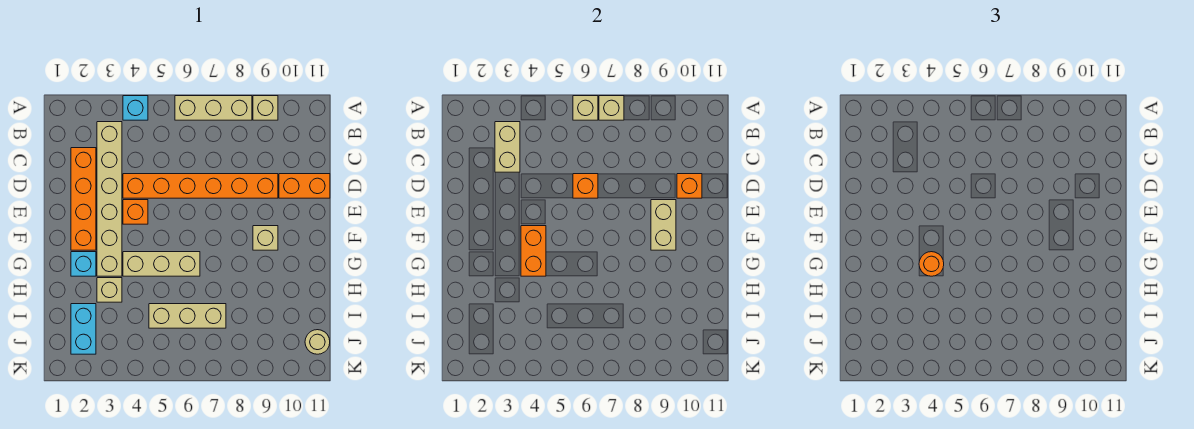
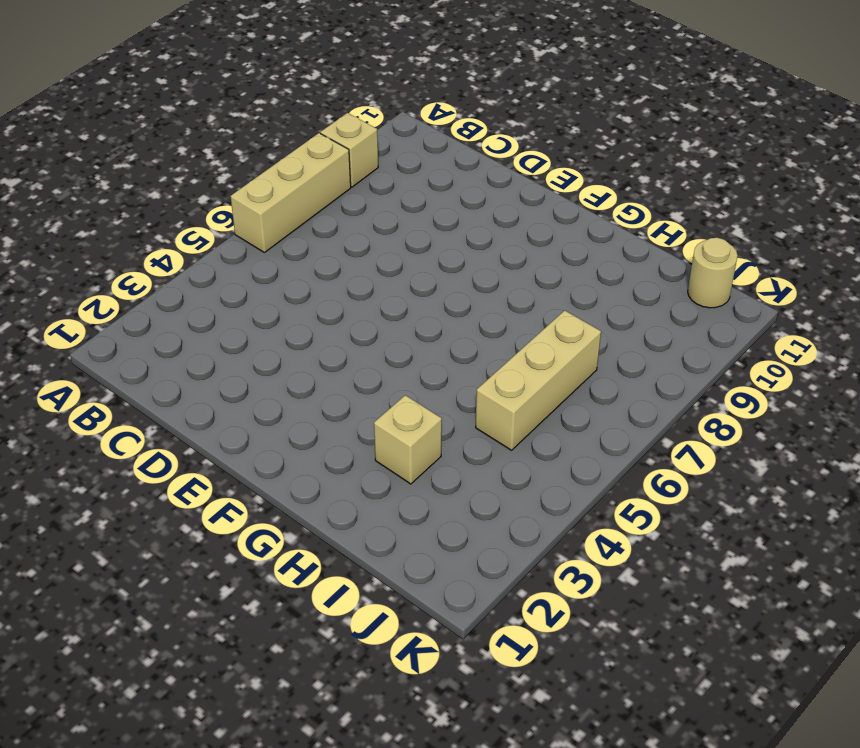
none -> cyan brick A4 level 1
none -> tan brick B3:G3 level 1
none -> orange brick C2:F2 level 1

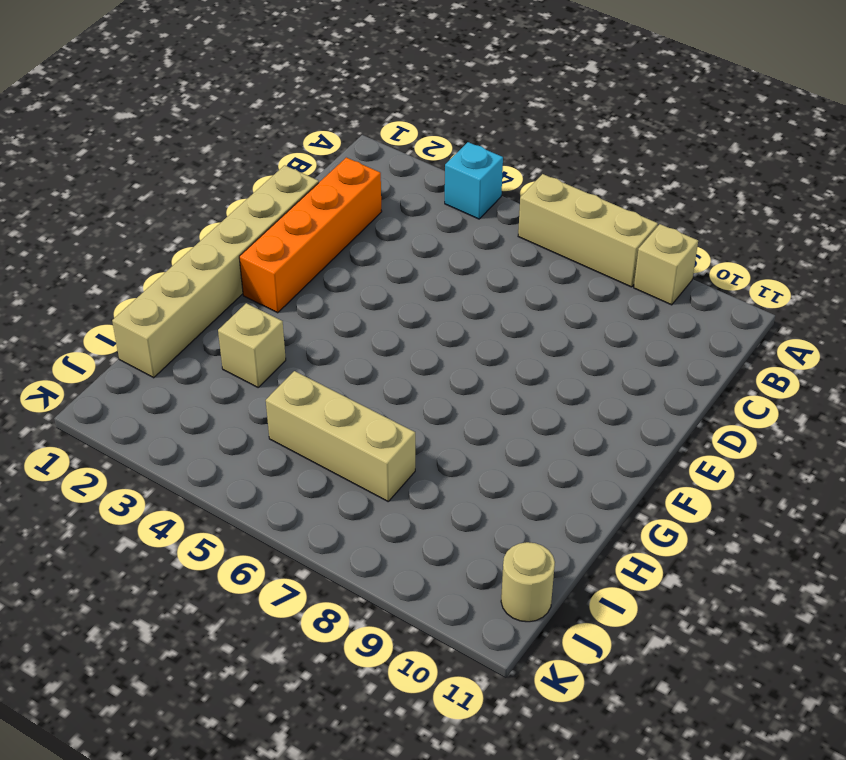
tan brick D1:I1 level 1 -> tan brick B3:G3 level 1
none -> orange brick D4:D9 level 1
none -> orange brick D10:D11 level 1
none -> orange brick E4 level 1

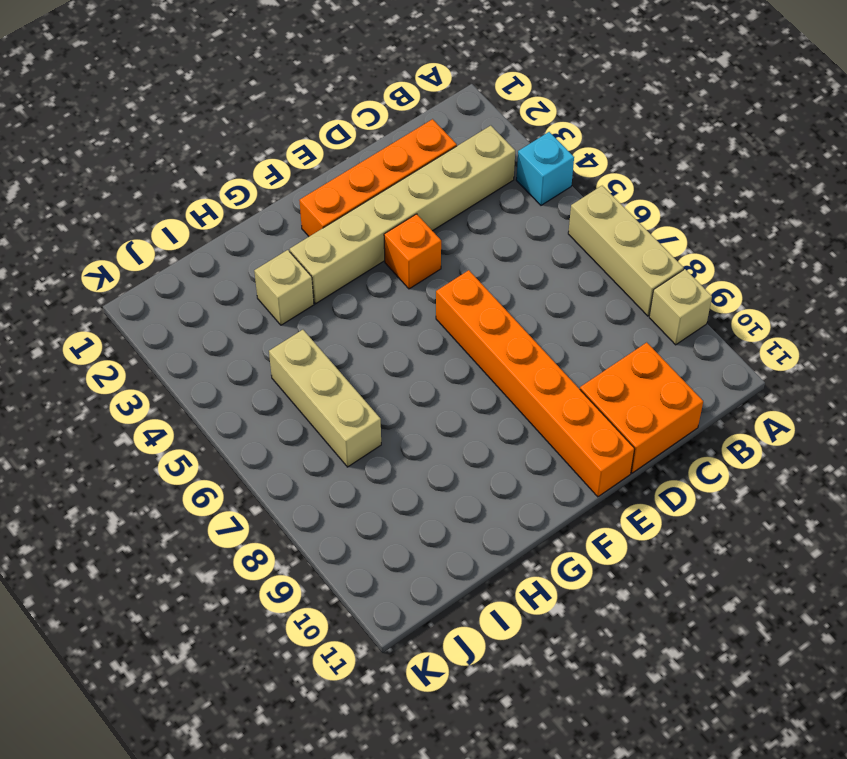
orange brick C10:D11 level 1 -> orange brick D10:D11 level 1
orange brick E6:E11 level 1 -> orange brick D4:D9 level 1
none -> tan brick F9 level 1
none -> cyan brick G2 level 1
none -> tan brick G4:G6 level 1

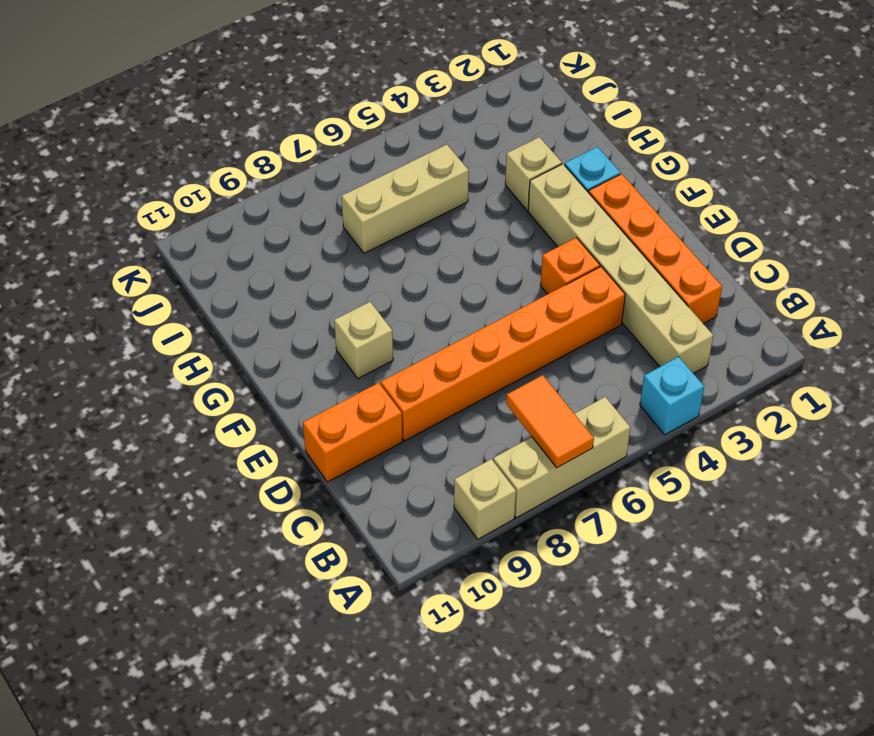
orange tile A7:B7 level 2 -> tan brick A7 level 2
none -> tan brick G4:G6 level 1
none -> cyan brick I2:J2 level 1
none -> tan round brick J11 level 1

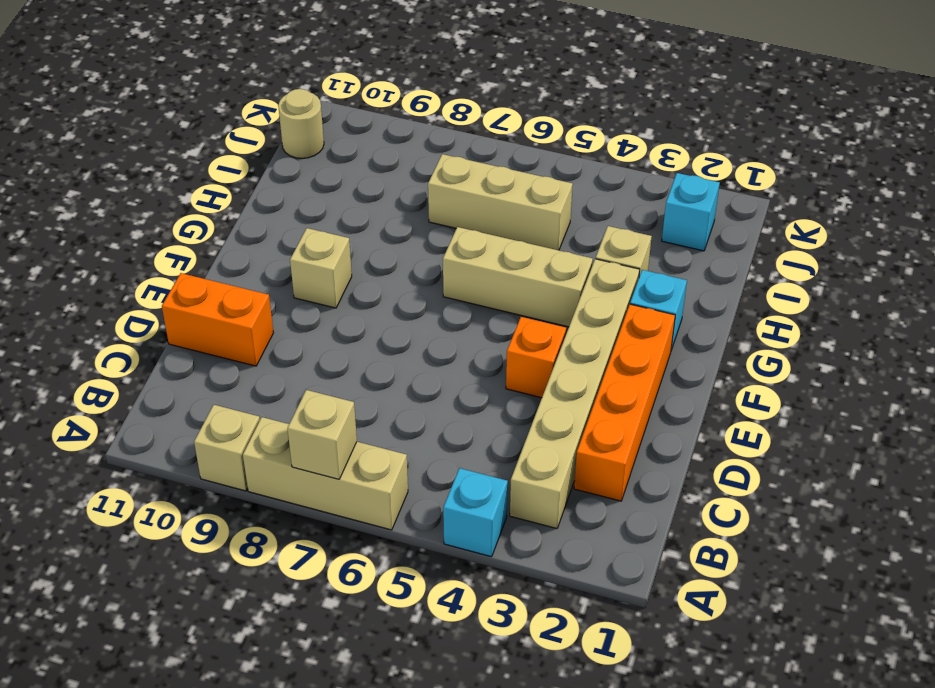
cyan brick J2 level 1 -> cyan brick I2:J2 level 1
none -> orange brick D4:D9 level 1
none -> tan brick A6 level 2
none -> tan brick B3:C3 level 2

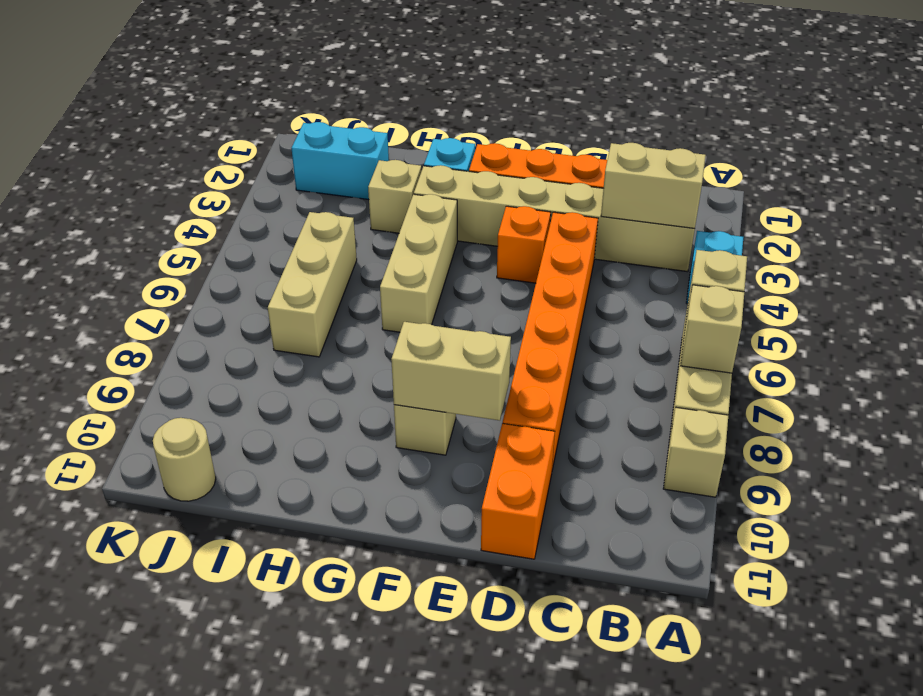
none -> orange brick D6 level 2
none -> orange brick D10 level 2
none -> orange brick F4:G4 level 2

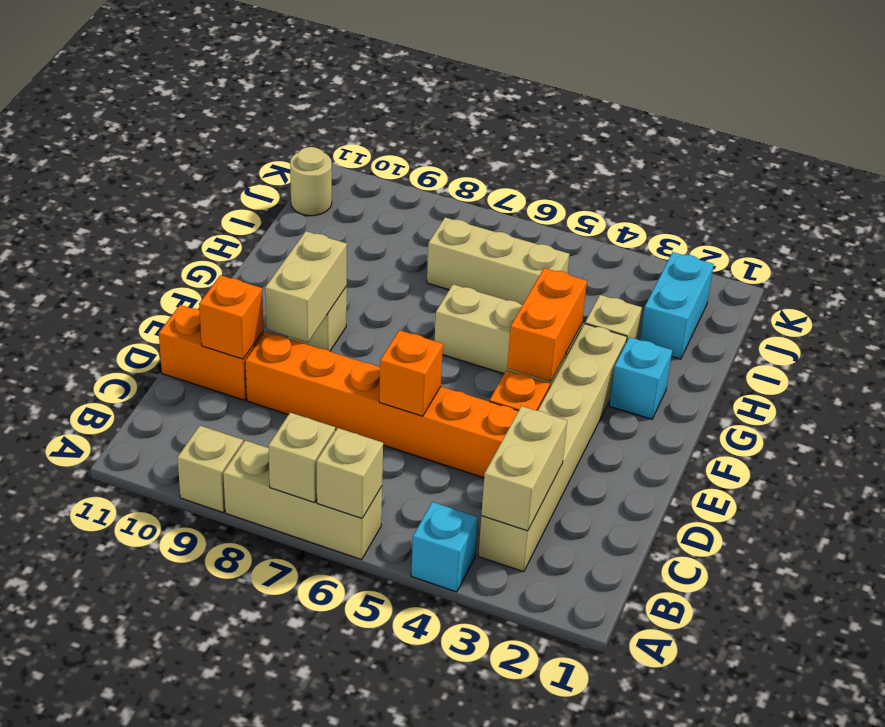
none -> orange brick C2:F2 level 1
none -> orange round brick G4 level 3

